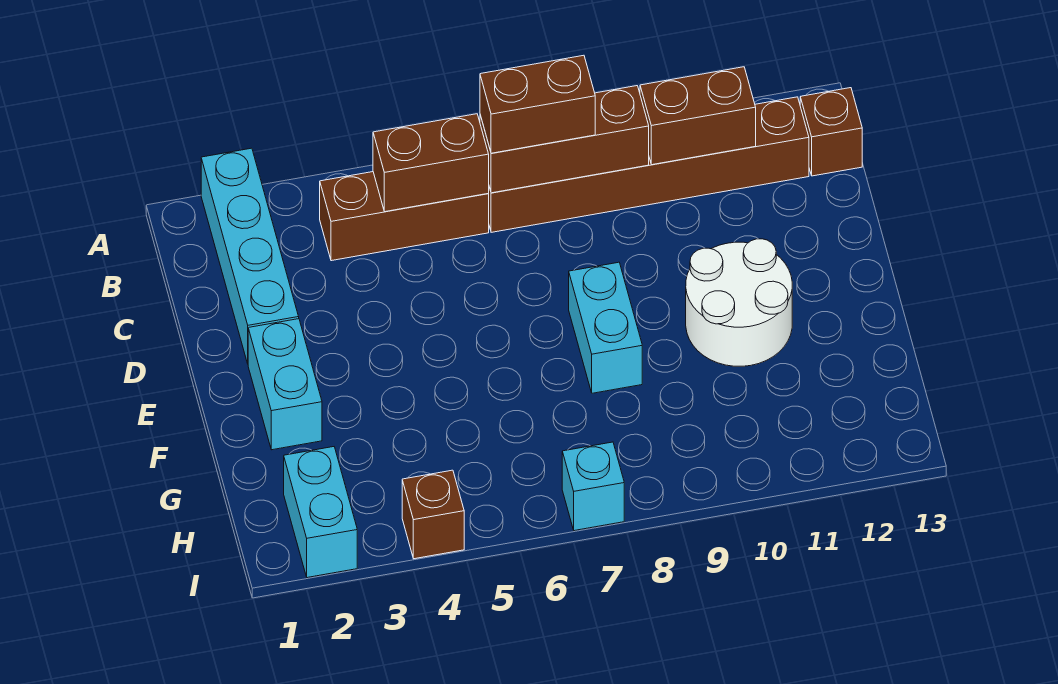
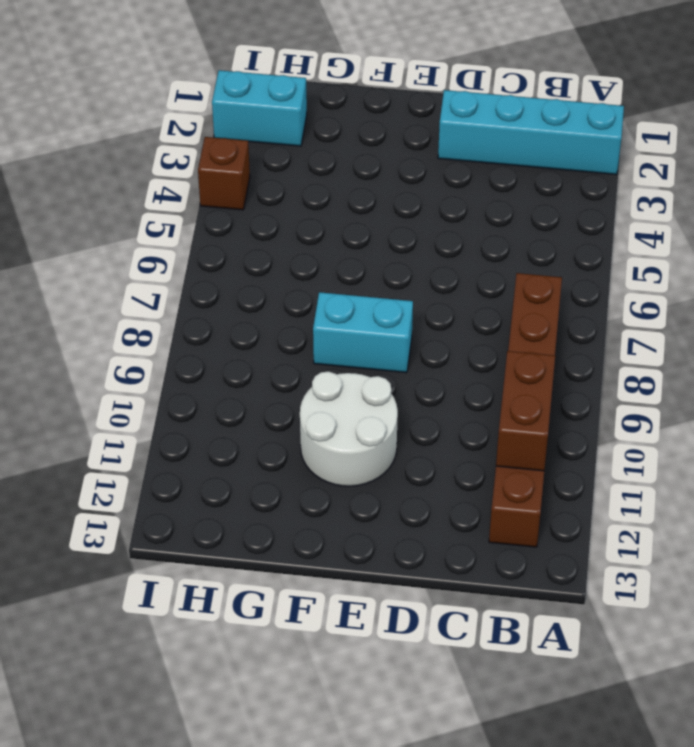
none -> brown brick B4:B6 level 1
none -> brown brick B13 level 1
none -> cyan brick E2:F2 level 1

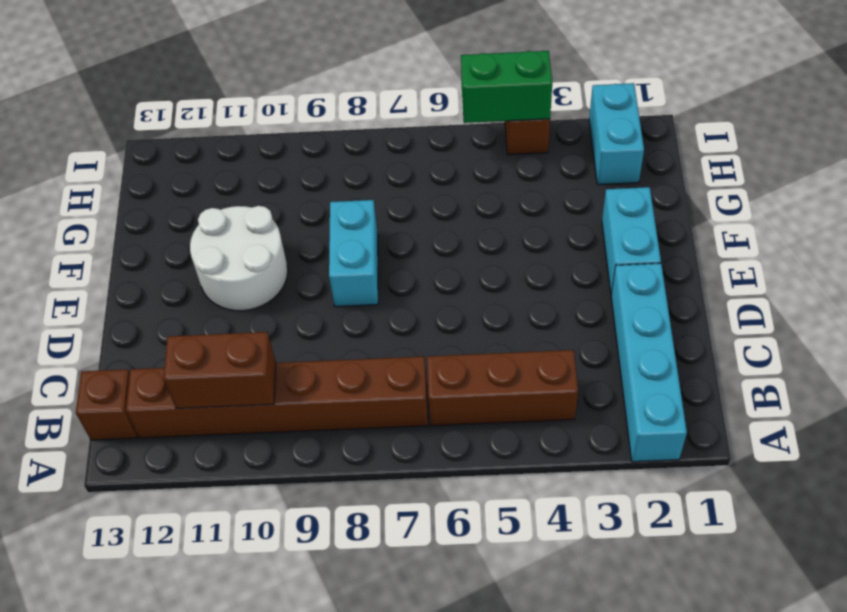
green brick I4:I5 level 2 -> none
none -> cyan brick I7 level 1
none -> brown brick B5:B6 level 2
none -> brown brick B7:B9 level 2

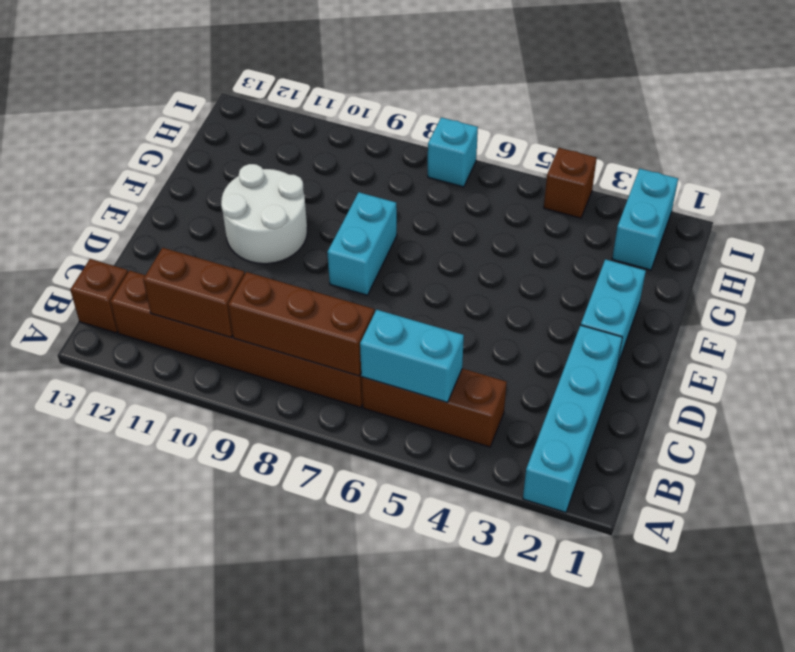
cyan brick B5:B6 level 2 -> brown brick B5:B6 level 2
none -> brown brick B7:B8 level 3

